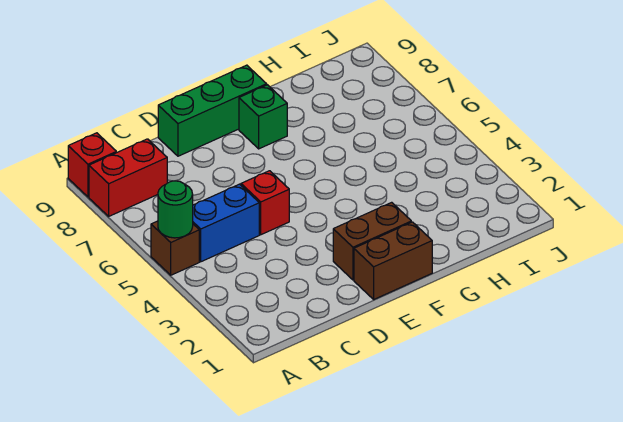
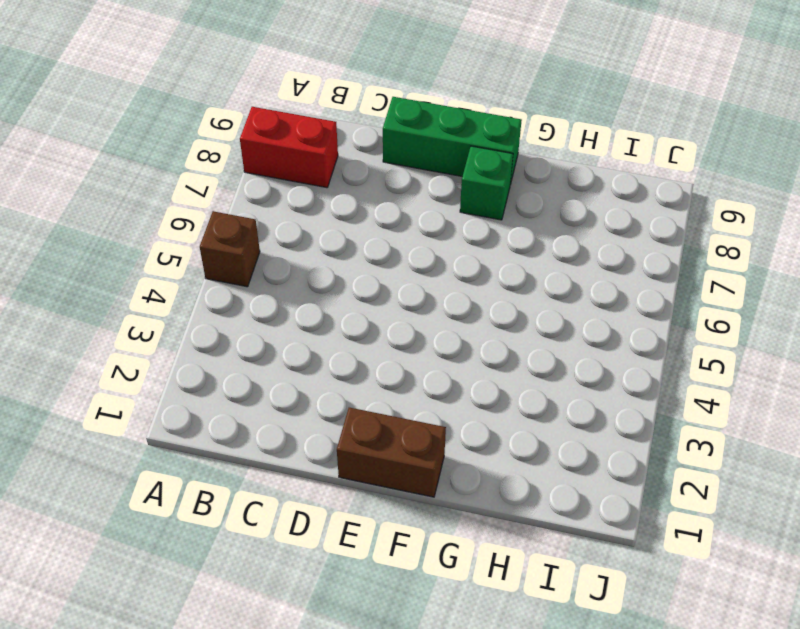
none -> red brick A9 level 1
none -> blue brick B5:C5 level 1

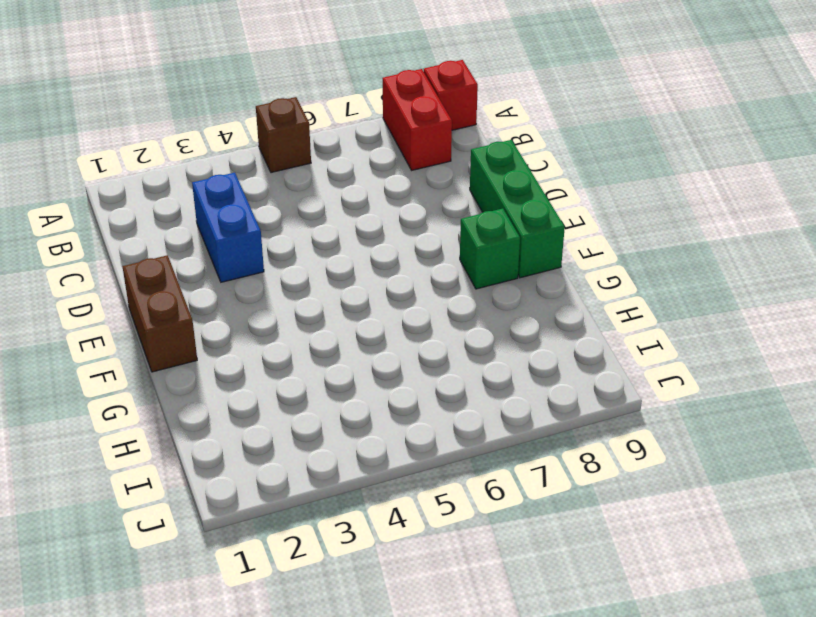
blue brick C3:D3 level 1 -> blue brick B5:C5 level 1
none -> red brick D5 level 1
none -> brown brick E2:F2 level 1

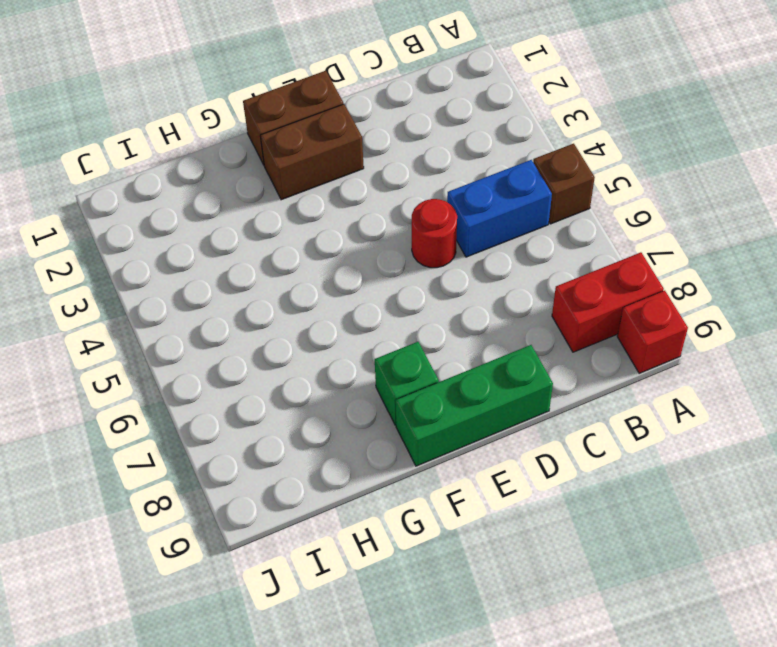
red round brick D5 level 1 -> red brick D5 level 1
none -> green round brick A5 level 2

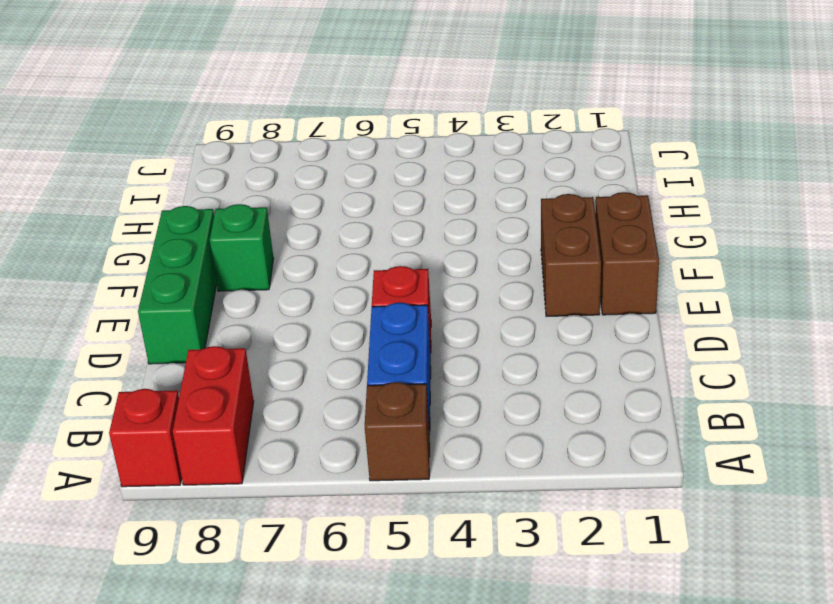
none -> green round brick A5 level 2

